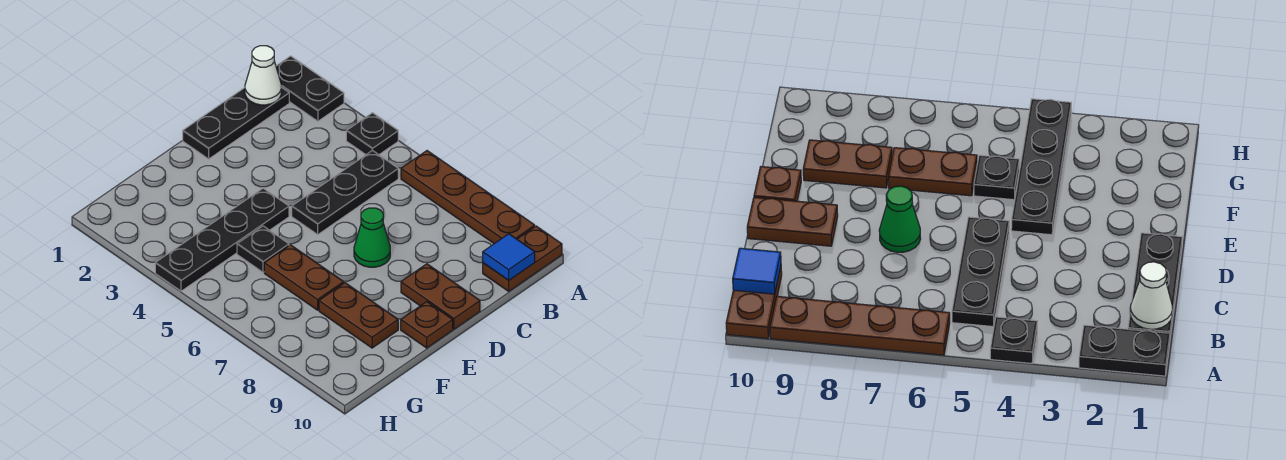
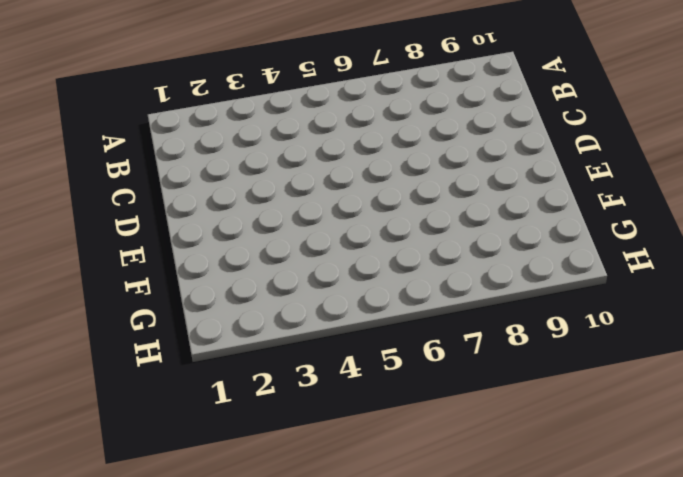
none -> black plate A1:A2 level 1
none -> black plate A4 level 1
none -> brown plate A6:A9 level 1

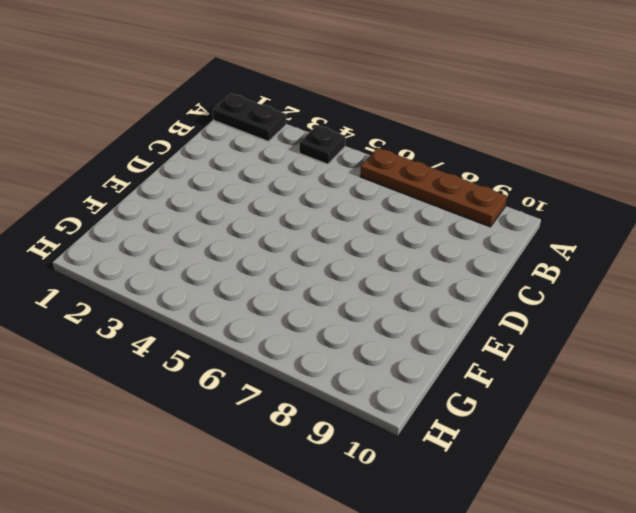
none -> brown plate A10:B10 level 1
none -> black plate B1:D1 level 1
none -> black plate B5:D5 level 1

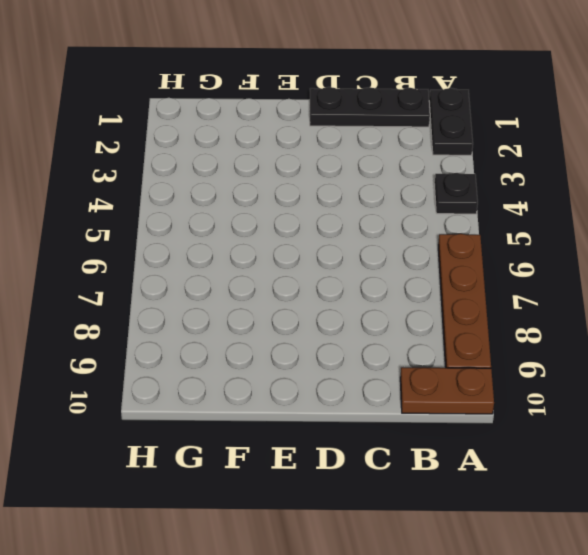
none -> black plate B5:D5 level 1
none -> green cone D7 level 1
none -> brown plate D9:D10 level 1

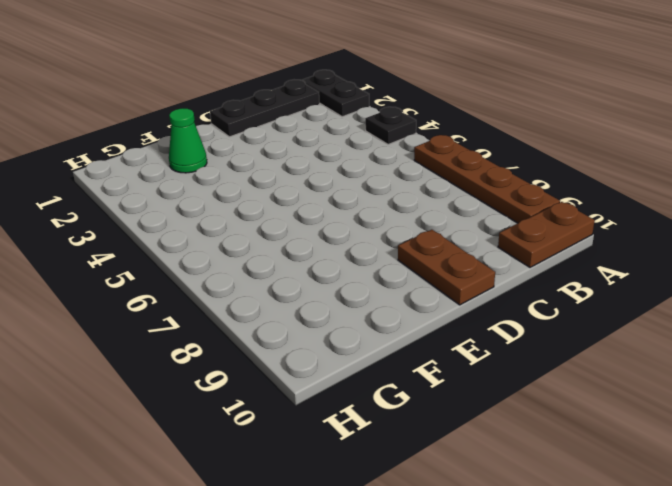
green cone F2 level 1 -> green cone D7 level 1
none -> black plate B5:D5 level 1
none -> black plate E4:H4 level 1
none -> brown plate E10 level 1

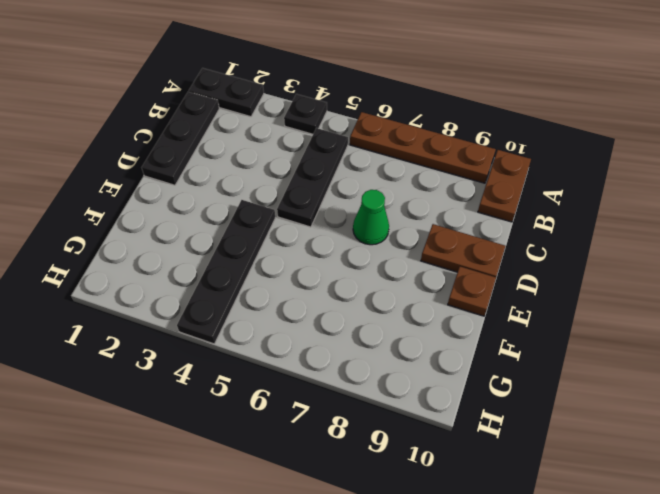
none -> black plate F5 level 1
none -> brown plate F6:F7 level 1
none -> brown plate F8:F9 level 1

